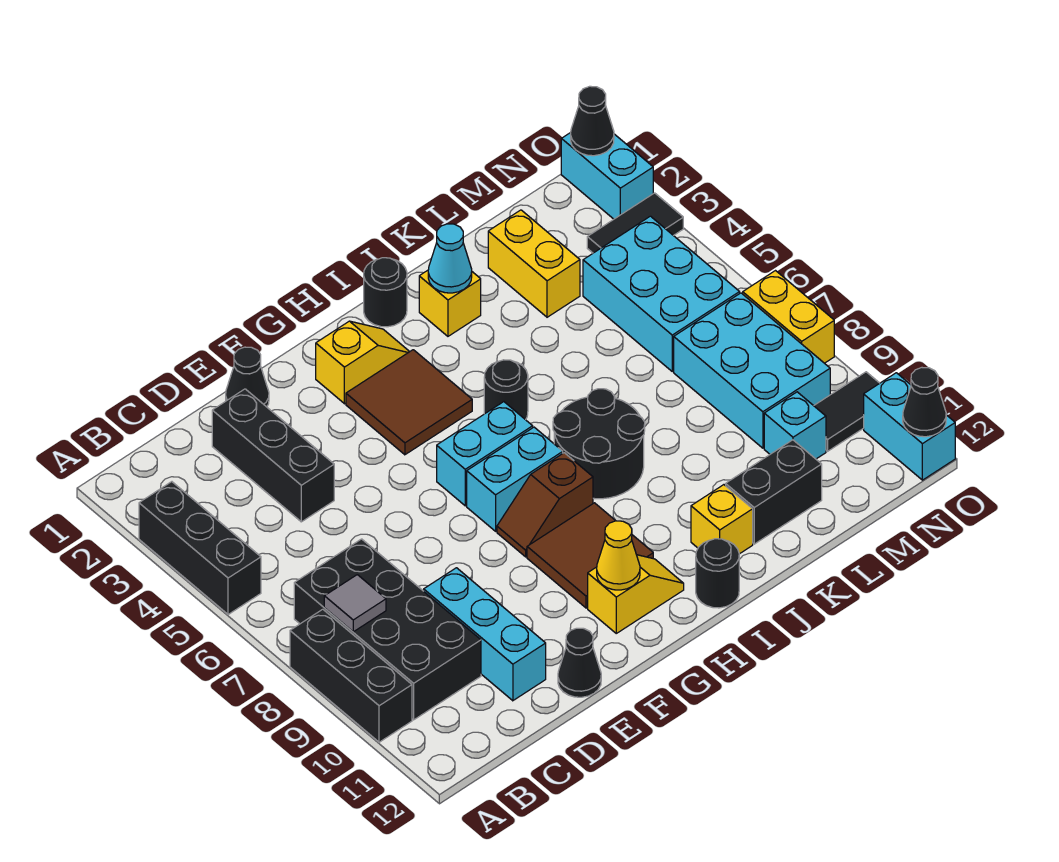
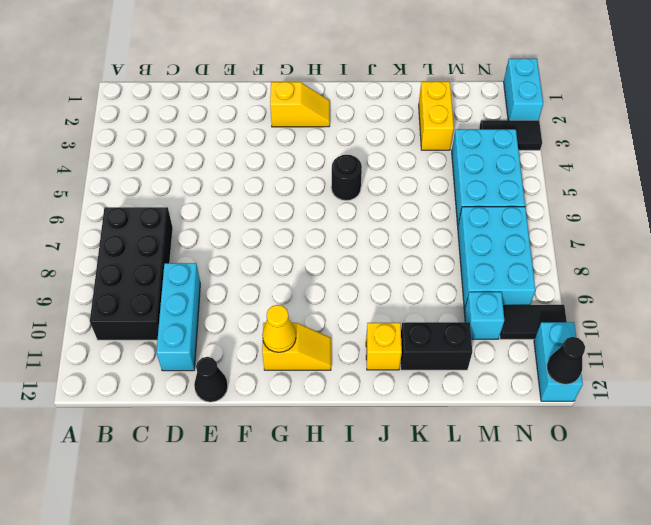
none -> black brick A3:A5 level 1
none -> black brick A8:A10 level 1
none -> black brick D2:D4 level 1
none -> black cone E1 level 1

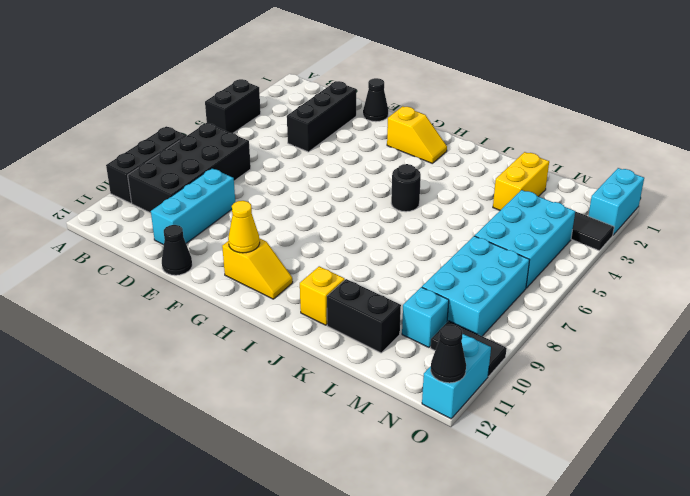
black brick A4:A5 level 1 -> black brick A3:A5 level 1
none -> brown tile G3:H4 level 1
none -> cyan brick G6:H6 level 1
none -> cyan brick G7:H7 level 1
none -> brown slope G8:H8 level 1 top H

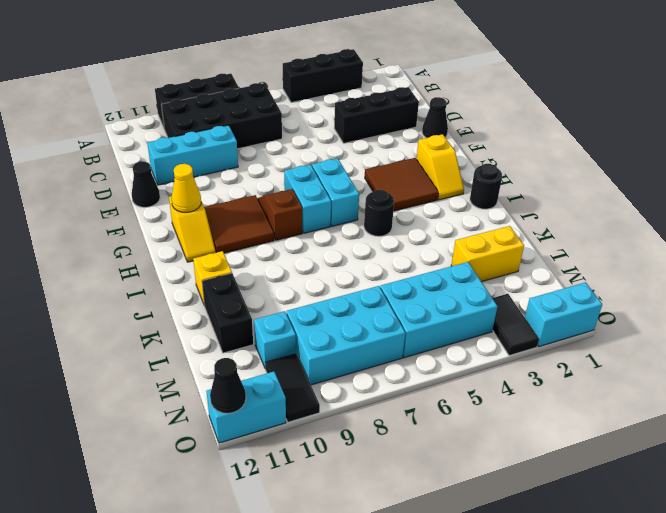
none -> black round brick I7:J8 level 1
none -> black round brick I12 level 1
none -> yellow brick J2 level 1
none -> yellow brick O7:O8 level 1

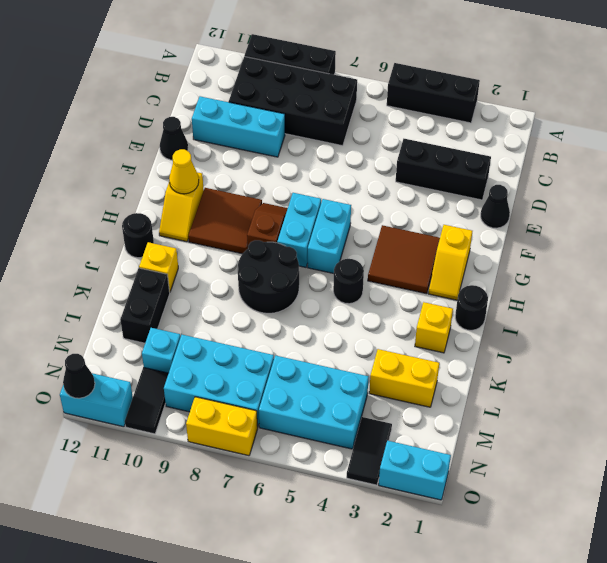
none -> grey tile B8 level 2
none -> cyan cone J2 level 2
none -> black cone O1 level 2

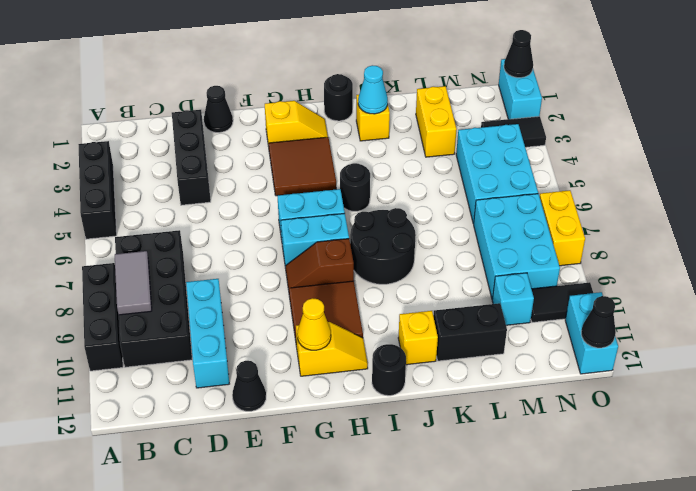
grey tile B8:B9 level 2 -> grey tile B8 level 2

